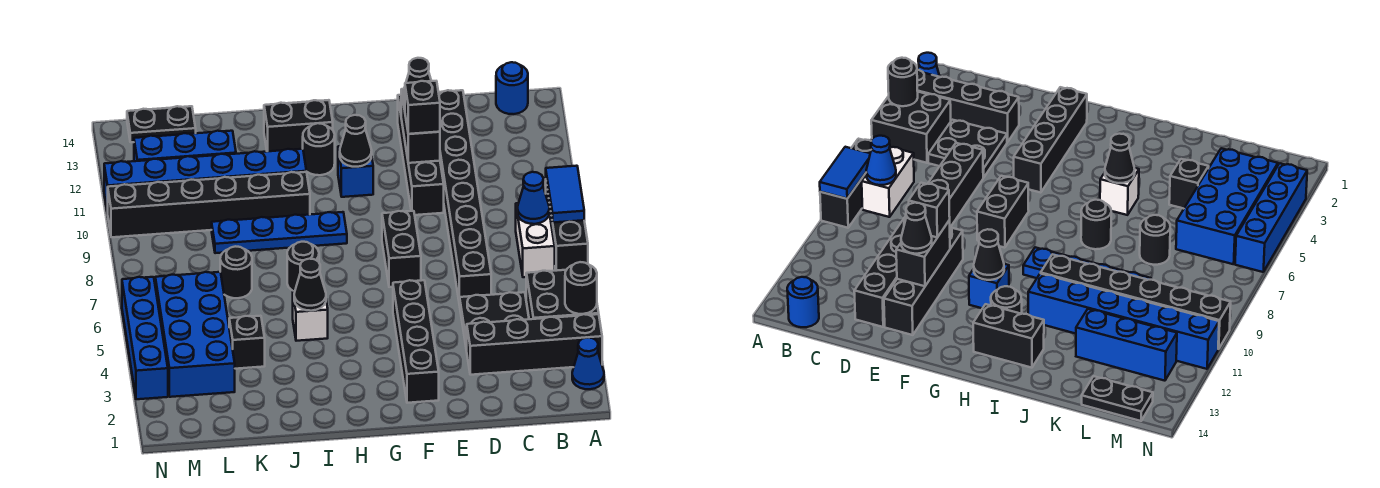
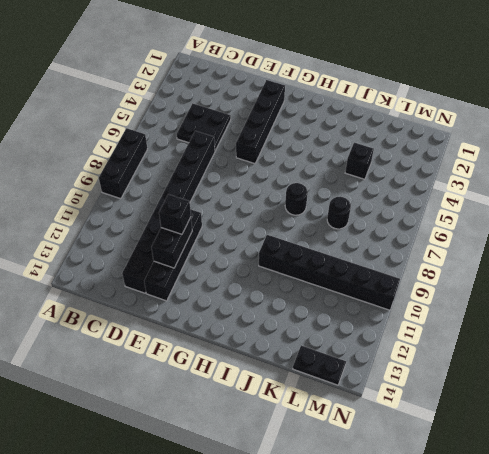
none -> blue cone A2 level 1
none -> black brick A3:D3 level 1
none -> black brick A4:B5 level 1
none -> white brick B7:B8 level 1

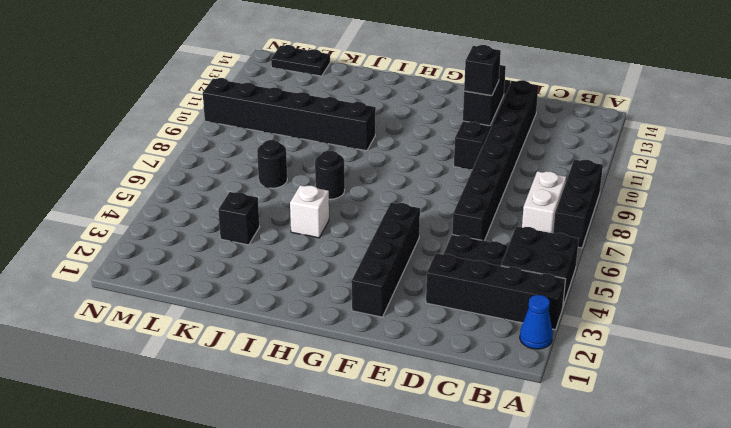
none -> blue round brick B14 level 1
none -> black brick F7:F8 level 1
none -> blue brick G11 level 1
none -> blue plate H9:K9 level 1

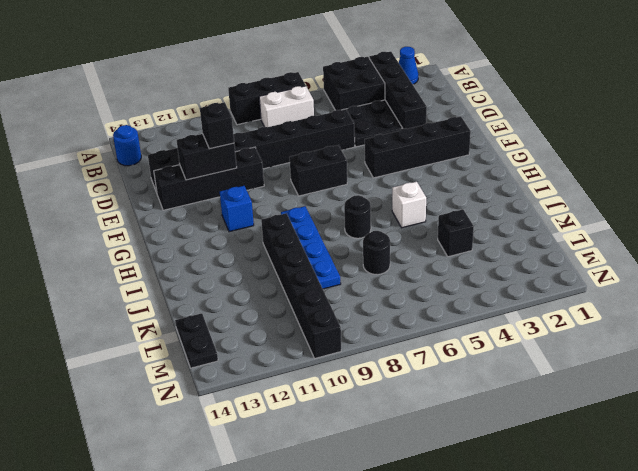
none -> black round brick H12 level 1
none -> black brick H13:I13 level 1
none -> blue brick I11:N11 level 1
none -> blue brick K12:M12 level 1

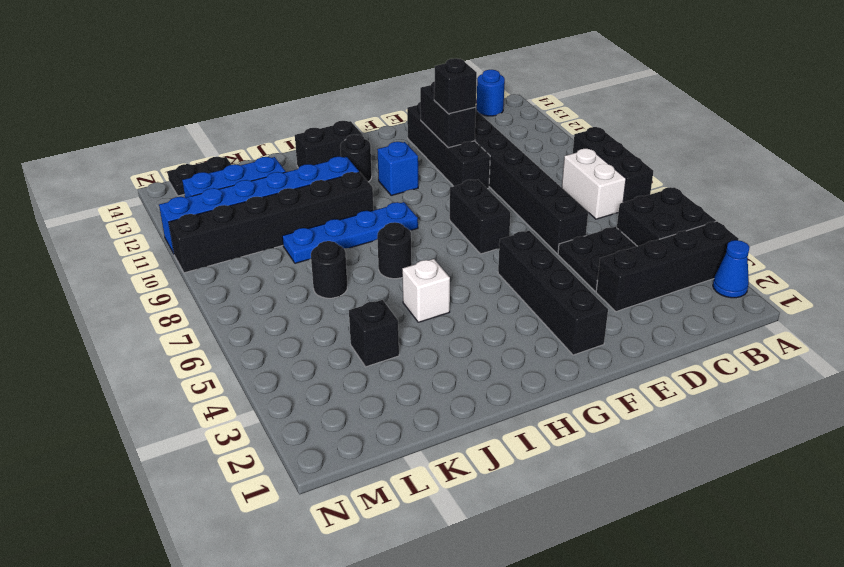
none -> blue brick L3:M6 level 1
none -> blue brick N3:N6 level 1
none -> black round brick A4 level 2
none -> blue tile A8:A9 level 2

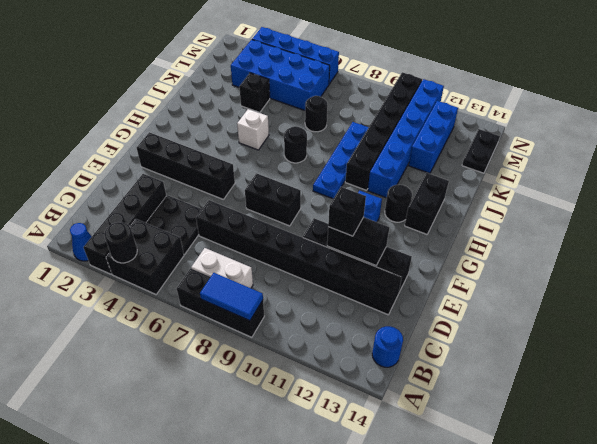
none -> blue cone B8 level 2
none -> black cone G11 level 2
none -> black cone I5 level 2
none -> black cone E12 level 3

